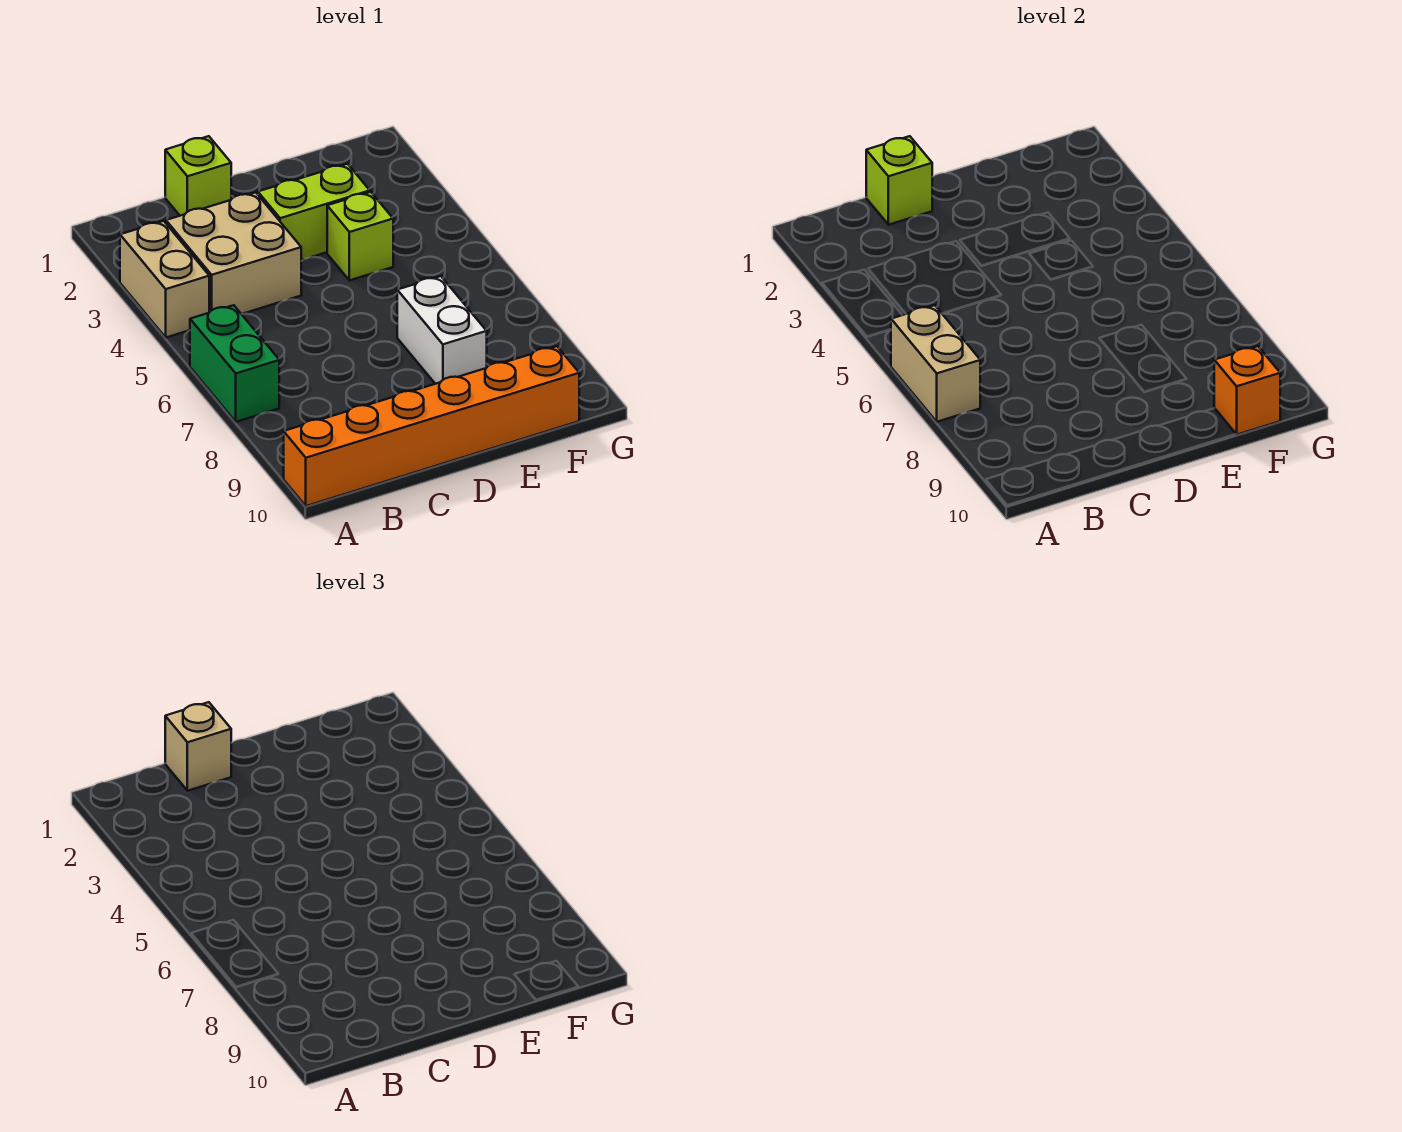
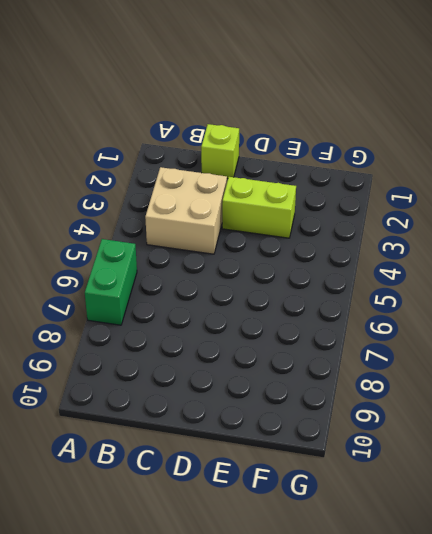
none -> tan brick A3:A4 level 1
none -> orange brick A10:F10 level 1
none -> lime brick E4 level 1

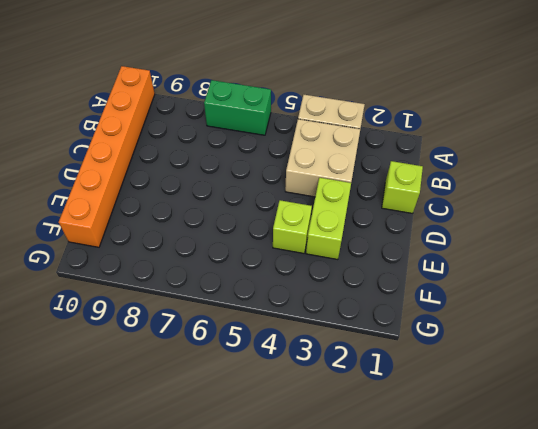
none -> white brick E7:E8 level 1
none -> tan brick A6:A7 level 2
none -> lime brick C1 level 2

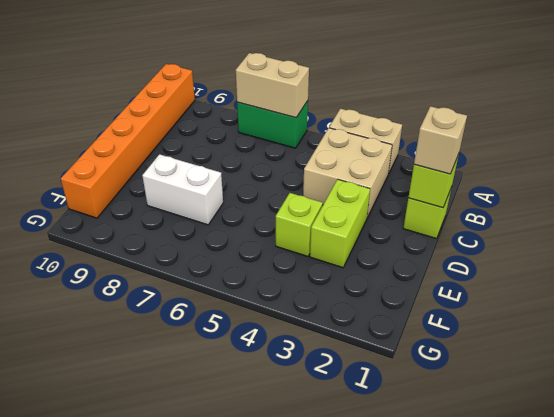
none -> orange brick F10 level 2

